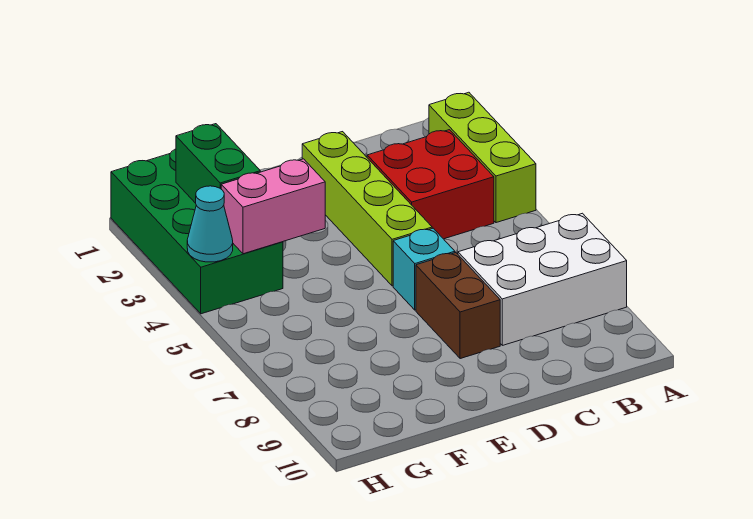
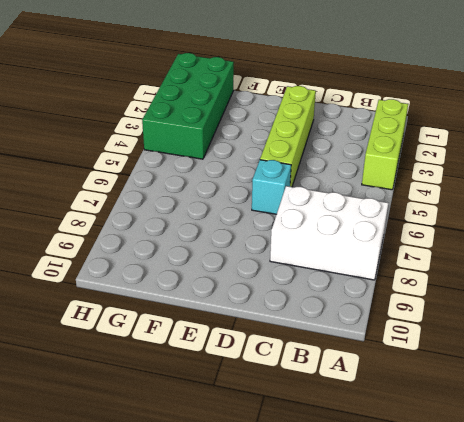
none -> red brick B3:C4 level 1
none -> brown brick D7:D8 level 1

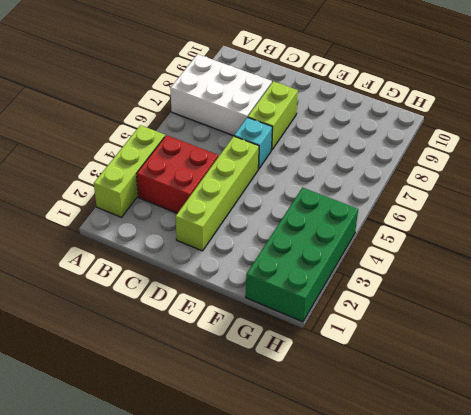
lime brick D7:D8 level 1 -> brown brick D7:D8 level 1
none -> pink brick F4:G4 level 2
none -> green brick G2:G3 level 2

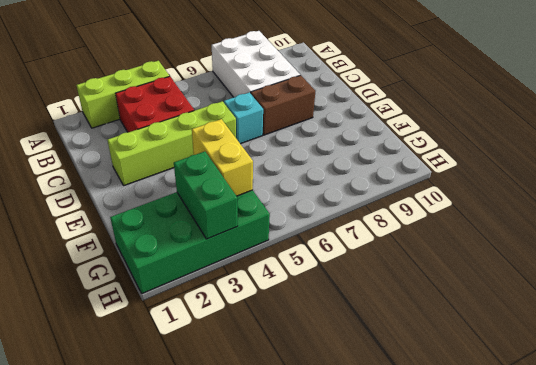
yellow brick F4:G4 level 2 -> pink brick F4:G4 level 2
green brick G3:H3 level 2 -> green brick G2:G3 level 2
none -> cyan cone H4 level 2

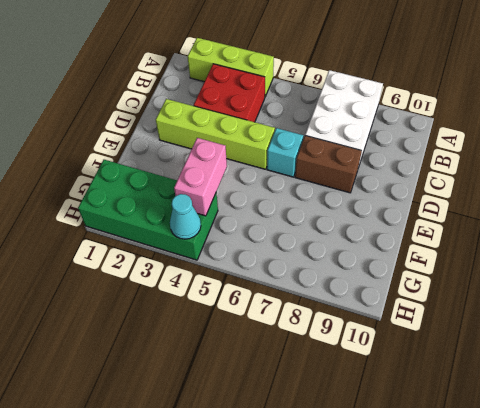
none -> green brick G2:G3 level 2

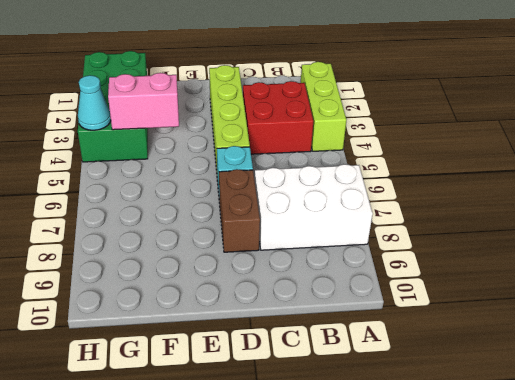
none -> green brick G2:G3 level 2

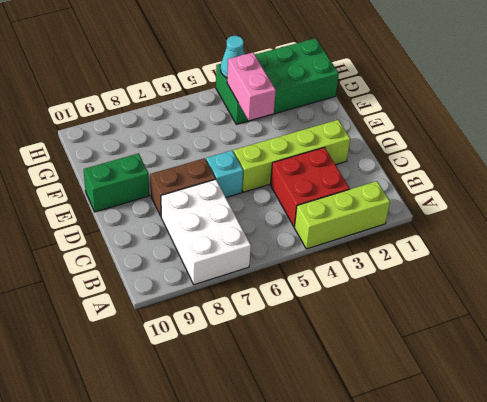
green brick E9:E10 level 1 -> green brick G2:G3 level 2

